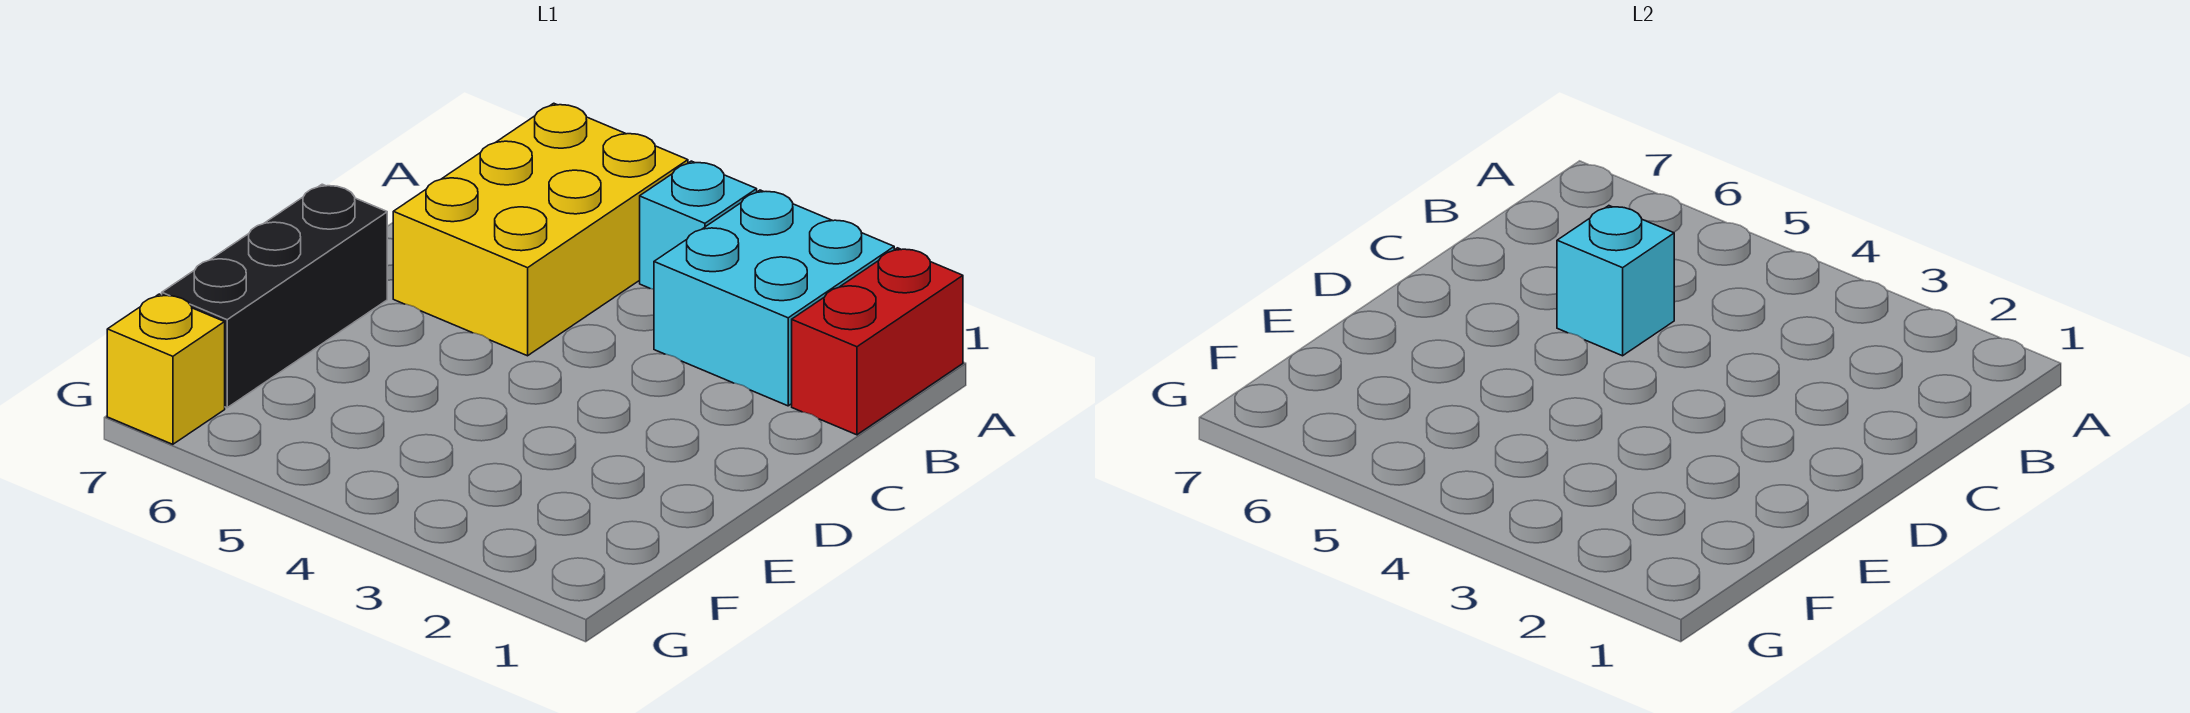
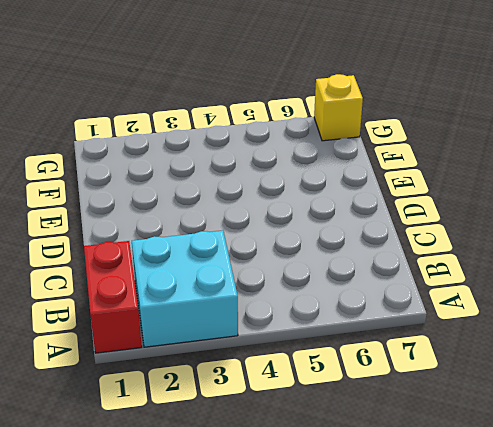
none -> cyan brick A4 level 1
none -> yellow brick A5:C6 level 1

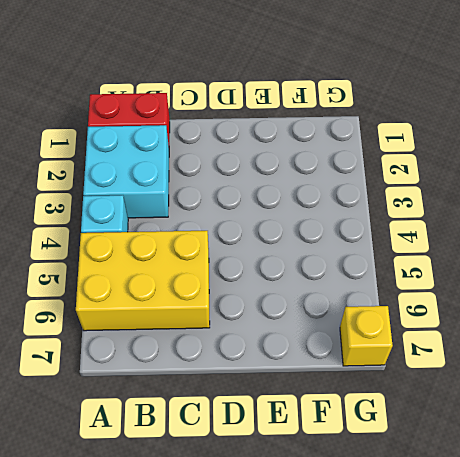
none -> black brick D7:F7 level 1
none -> cyan brick C5 level 2

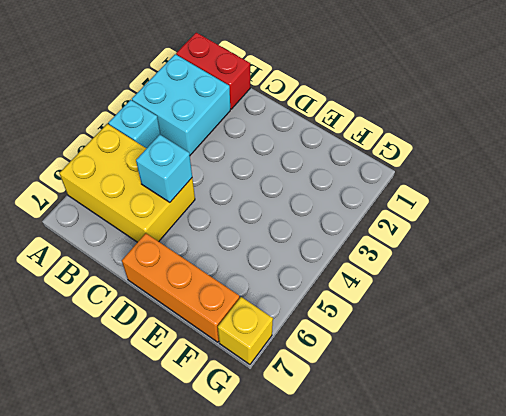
orange brick D7:F7 level 1 -> black brick D7:F7 level 1

